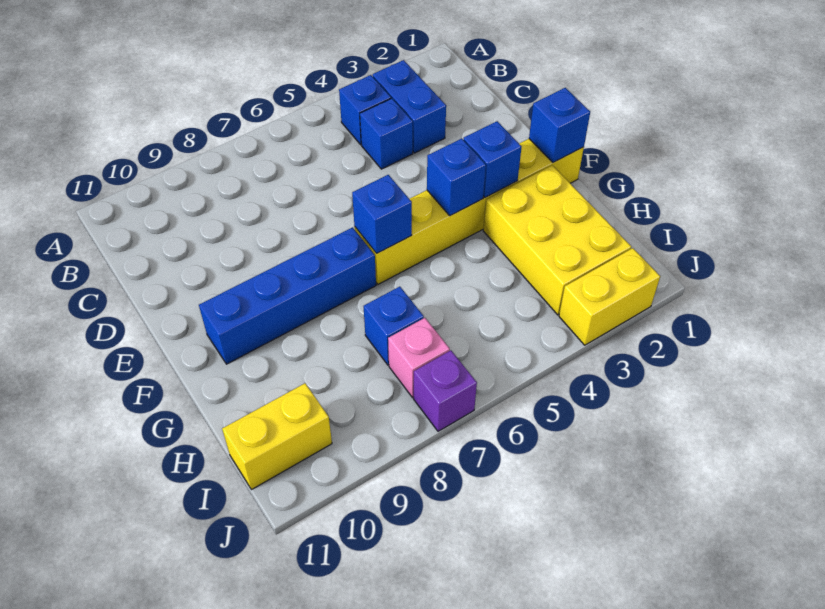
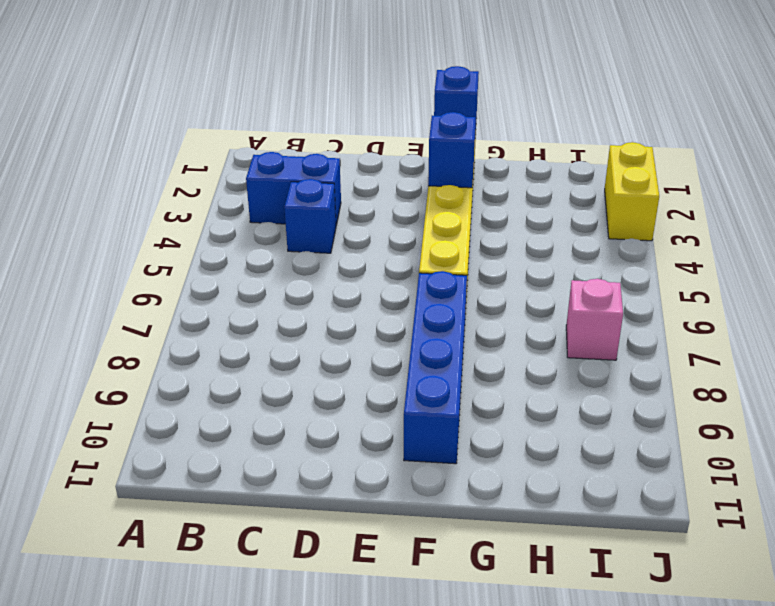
none -> blue brick B4 level 1
none -> yellow brick G2:I3 level 1
none -> blue brick H7 level 1

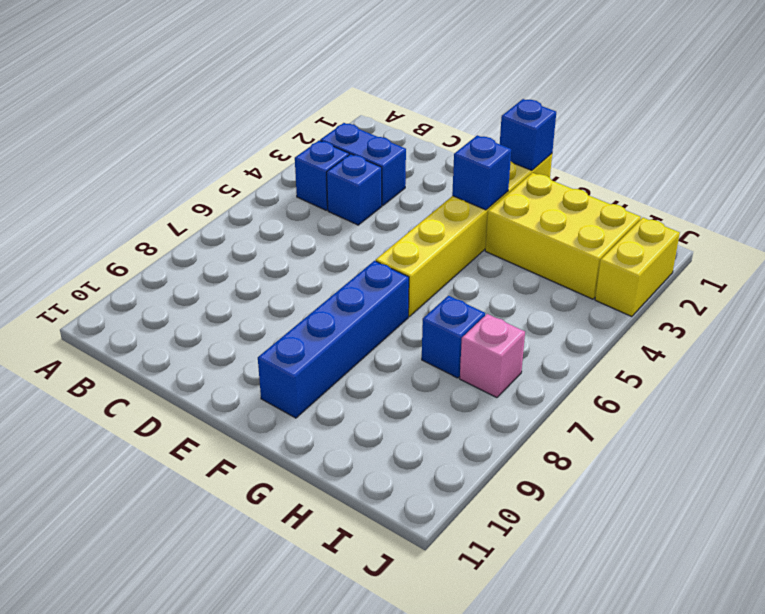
none -> yellow brick I10:I11 level 1
none -> purple brick J7 level 1
none -> blue brick F4 level 2

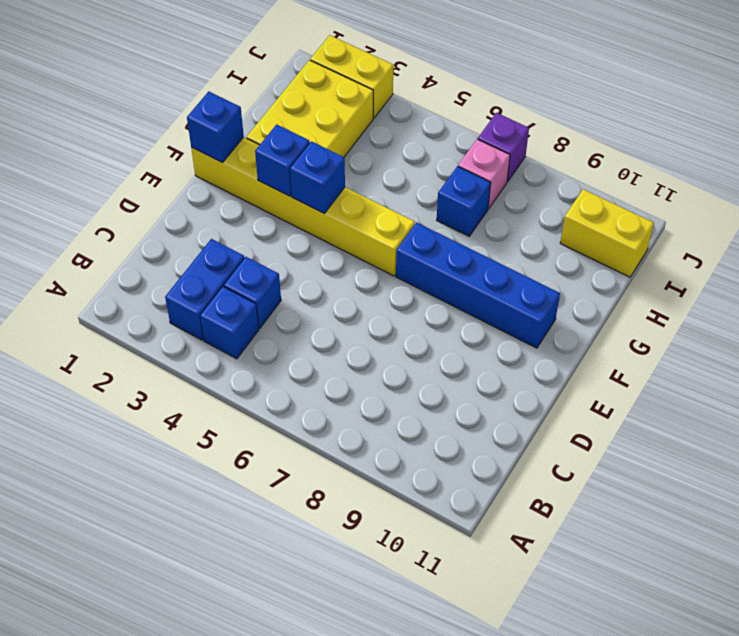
none -> blue brick F6 level 2

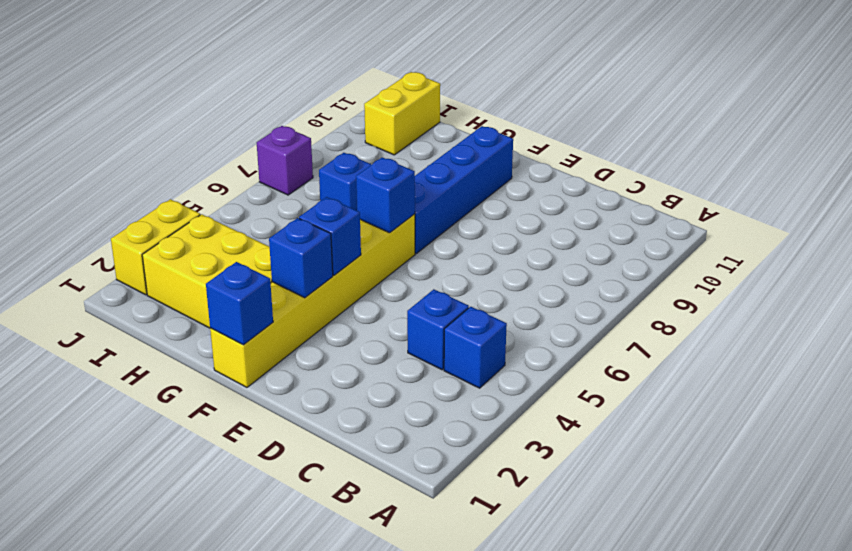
none -> blue brick B3:C3 level 1
none -> pink brick I7 level 1

